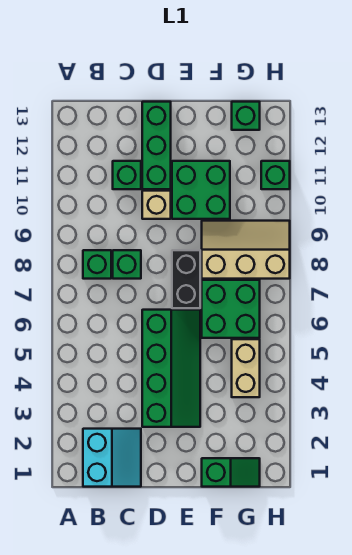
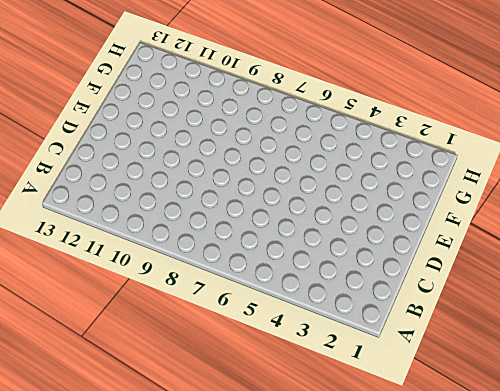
none -> cyan slope B1:C2 level 1 top B
none -> green brick B8 level 1
none -> green brick C8 level 1

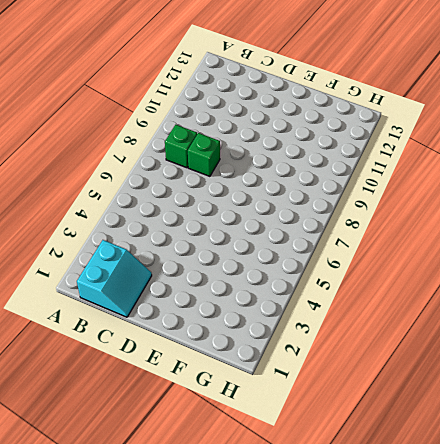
none -> green brick C11 level 1
none -> green slope D3:E6 level 1 top D
none -> tan brick D10 level 1

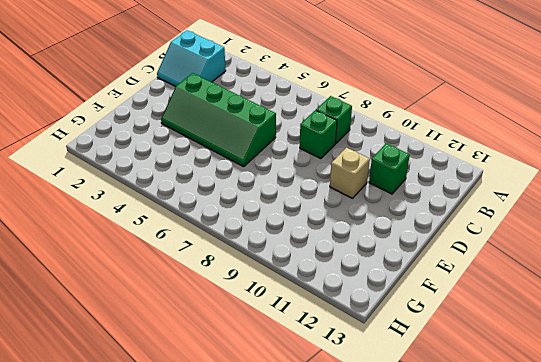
none -> green brick D11:D13 level 1
none -> black brick E7:E8 level 1
none -> green brick E10:F11 level 1

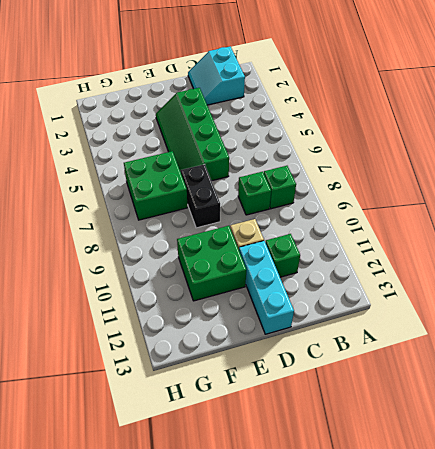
cyan brick D11:D13 level 1 -> green brick D11:D13 level 1
none -> green slope F1:G1 level 1 top F
none -> tan slope F8:H9 level 1 top 8
none -> tan brick G4:G5 level 1

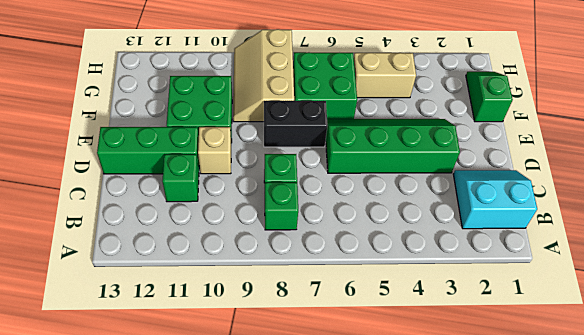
none -> green brick G13 level 1
none -> green brick H11 level 1

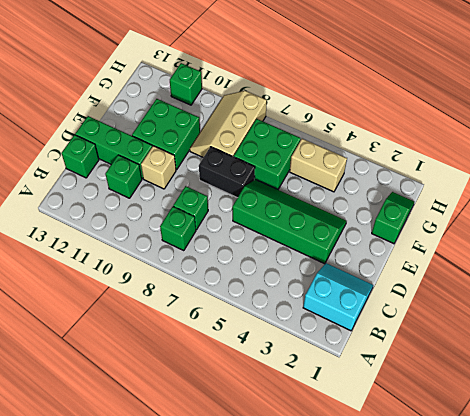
green brick C13 level 1 -> green brick G13 level 1

